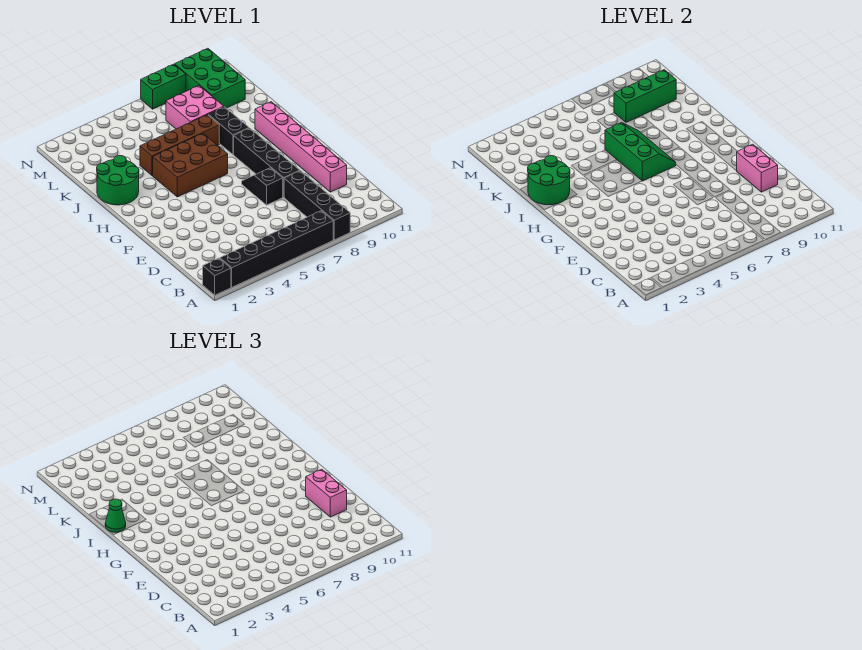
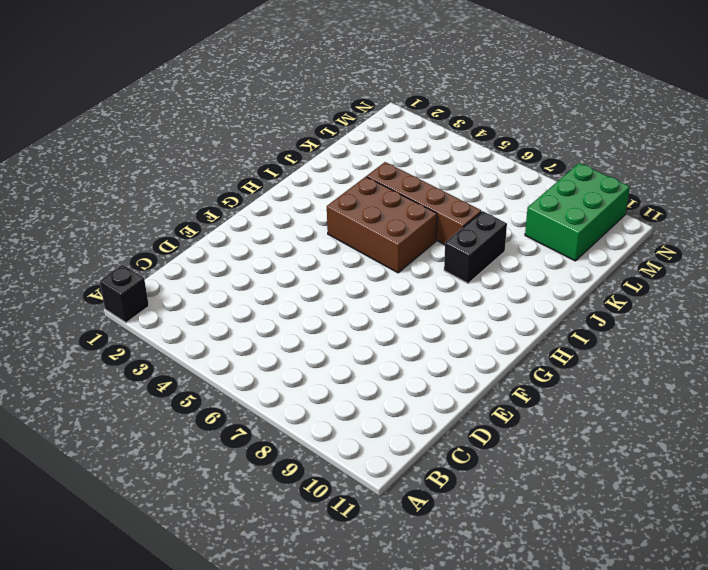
none -> black brick A2:A7 level 1
none -> black brick A8:D8 level 1
none -> pink brick D10:I10 level 1

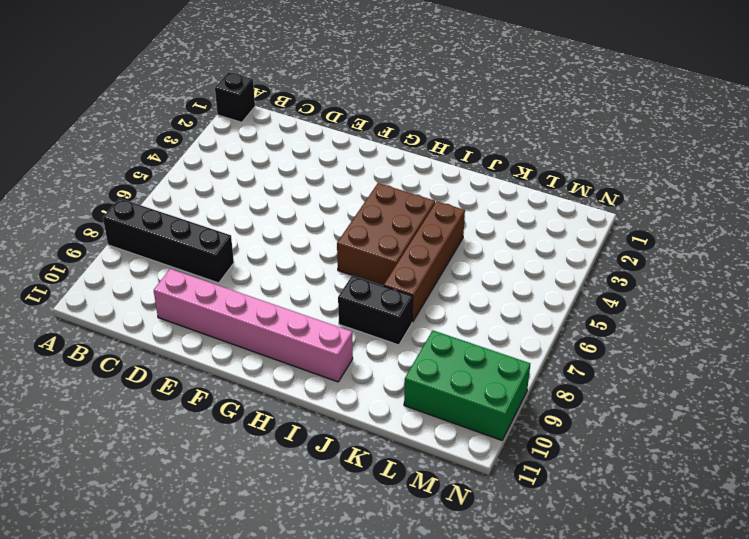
none -> black brick A2:A7 level 1
none -> black slope E7:F7 level 1 top E
none -> black brick E8:H8 level 1

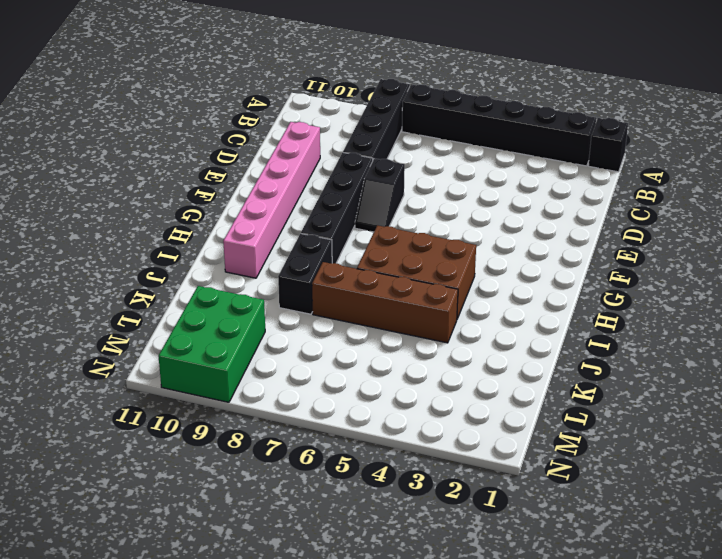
none -> green round brick I1:J2 level 1
none -> pink brick K7:L8 level 1
none -> green brick N7:N8 level 1

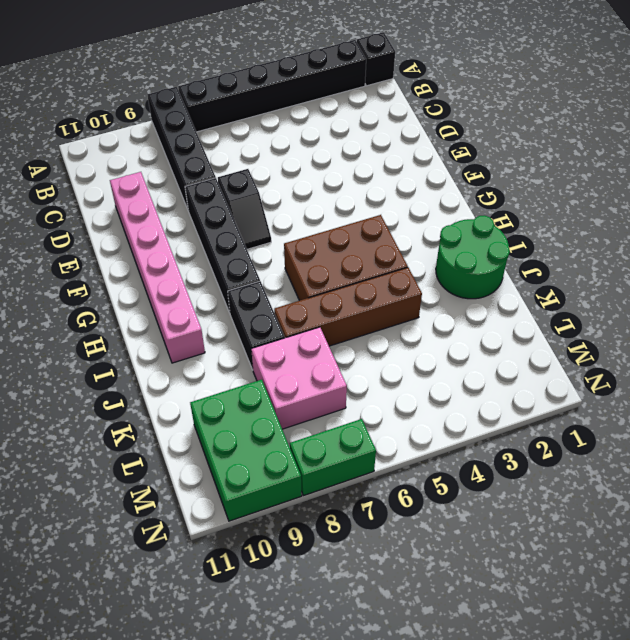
none -> pink brick D10:E10 level 2
none -> green slope H6:J7 level 2 top 6
none -> green round brick I1:J2 level 2

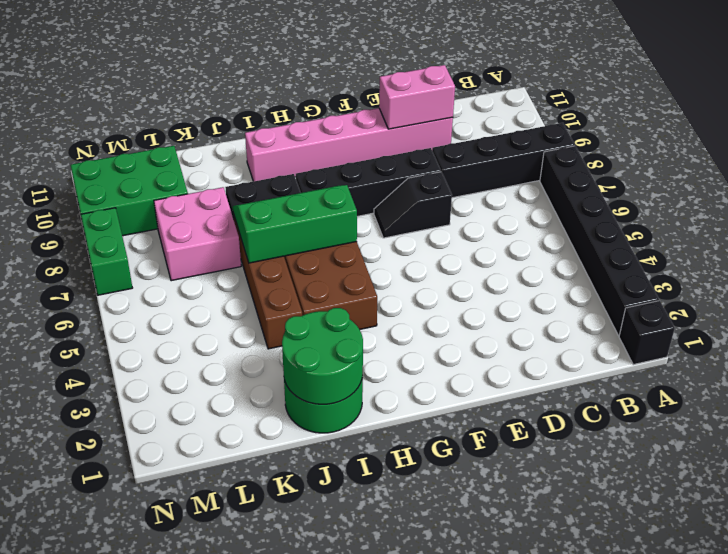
none -> green brick L8:L10 level 2
none -> pink brick D10:E10 level 3
none -> green cone I1 level 3

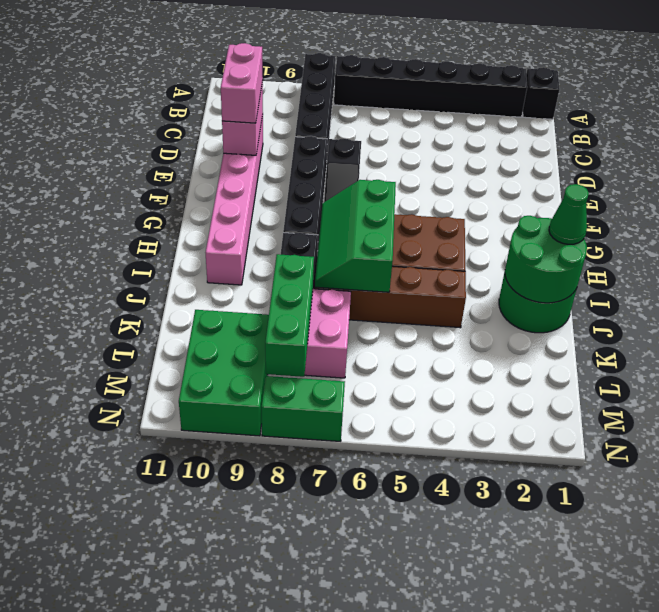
green brick K8:M8 level 2 -> green brick L8:L10 level 2

